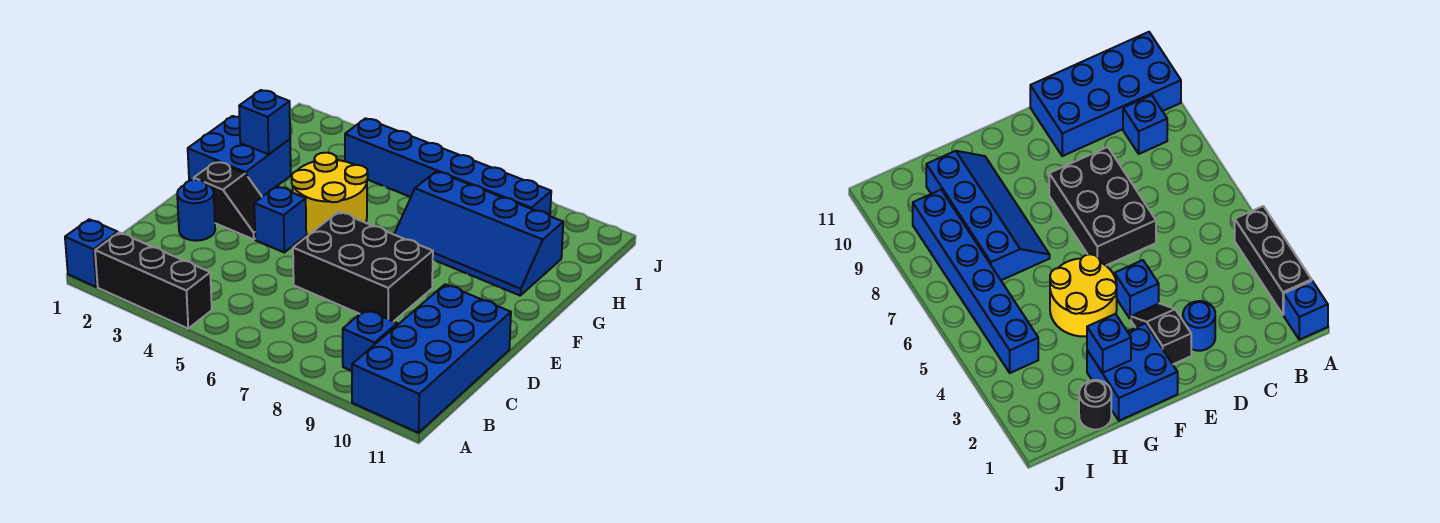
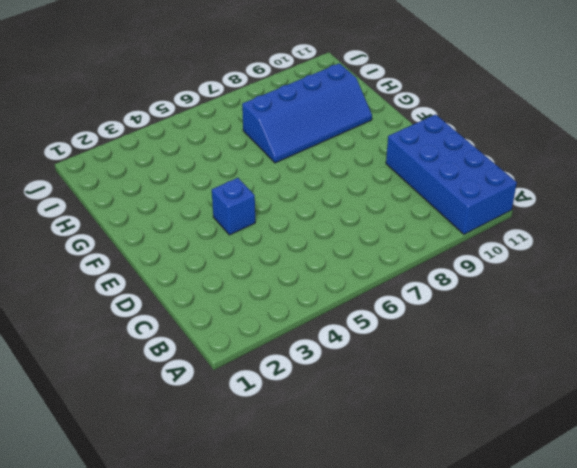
none -> blue brick A1 level 1
none -> black brick A2:A4 level 1
none -> blue brick B9 level 1

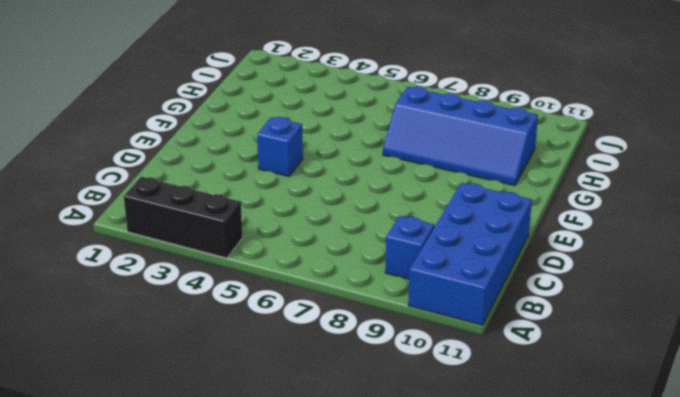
none -> blue brick A1 level 1
none -> blue round brick D2 level 1
none -> black brick D6:E8 level 1

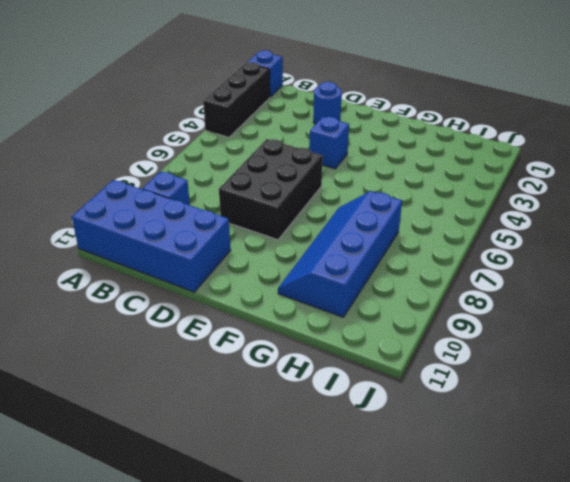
none -> black slope E2:E3 level 1 top 2
none -> blue brick F1:G2 level 1
none -> yellow round brick F4:G5 level 1

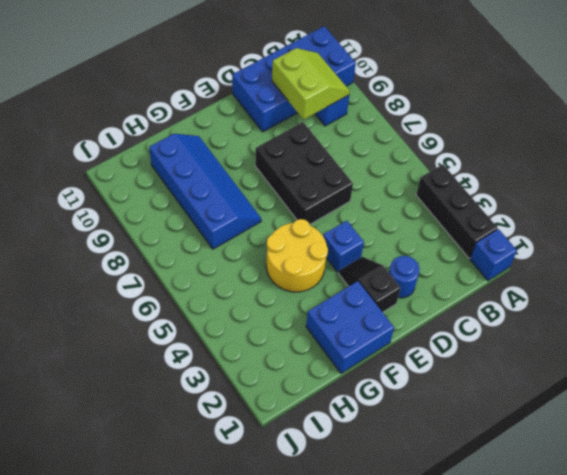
lime slope B9:C10 level 2 top C -> none
none -> black round brick H1 level 1
none -> blue brick I4:I9 level 1
none -> blue brick G2 level 2

